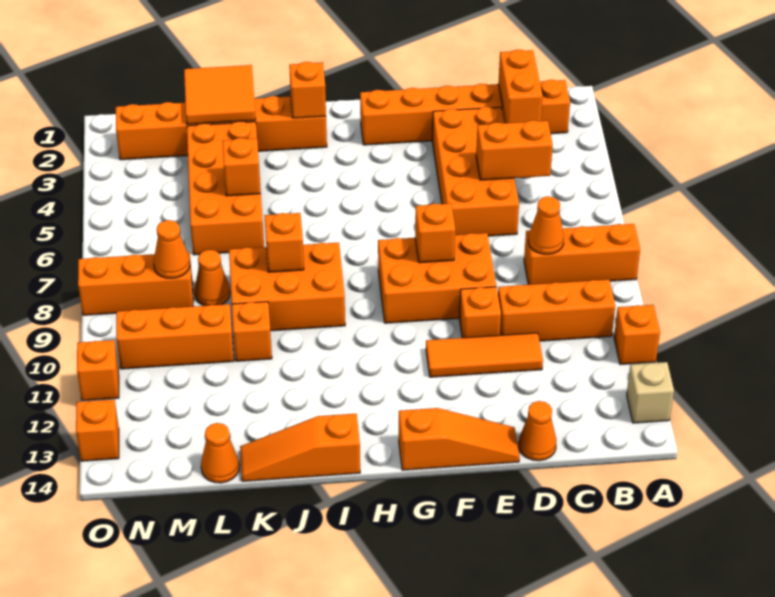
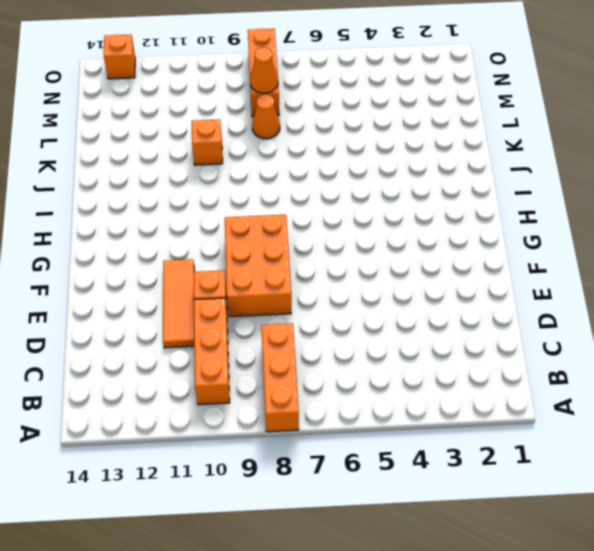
none -> orange brick A11 level 1
none -> tan brick A13 level 1
none -> orange brick B2:G2 level 1
none -> orange brick D3:E6 level 1

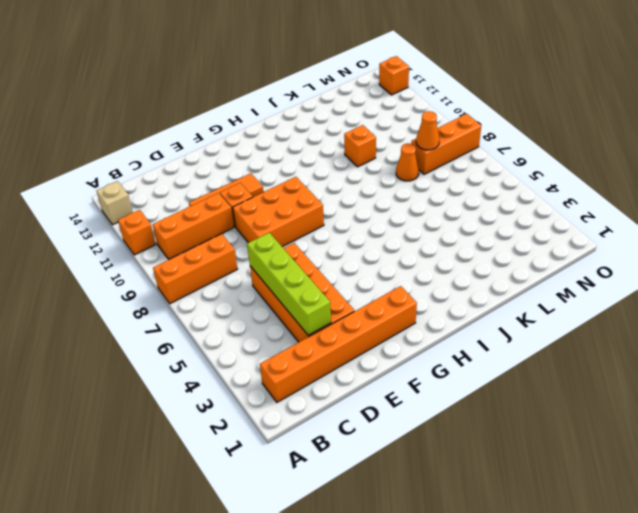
lime brick D3:D6 level 2 -> orange brick C5:D5 level 2
none -> orange cone D14 level 1
none -> orange slope E14:G14 level 1 top G
none -> orange brick I2:N2 level 1
none -> orange brick I8:K9 level 1

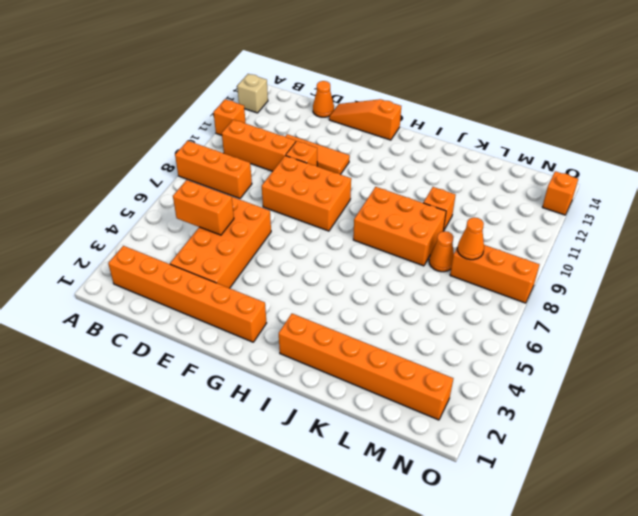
none -> orange slope I14:K14 level 1 top I
none -> orange brick K3:L6 level 1
none -> orange brick L10:N10 level 1
none -> orange cone L14 level 1

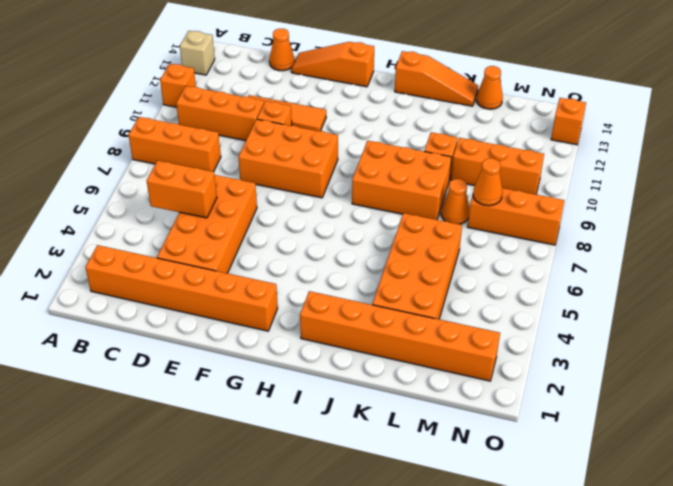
none -> orange brick O11 level 1
none -> orange brick C2:C3 level 2
none -> orange cone C8 level 2
none -> orange brick F8 level 2

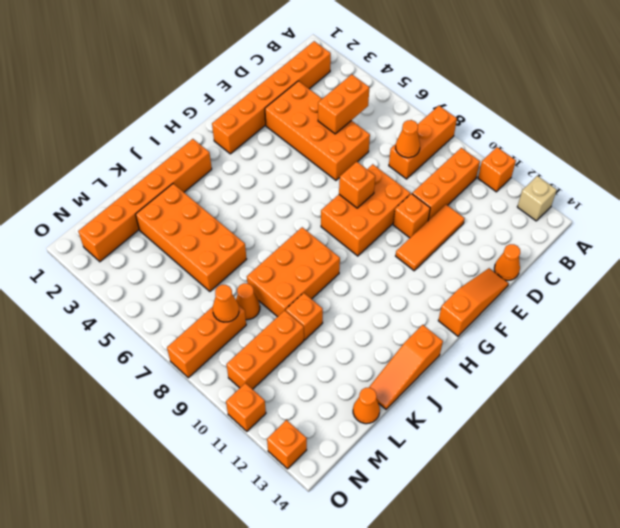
none -> orange brick C2:C3 level 2
none -> orange brick I2 level 2
none -> orange brick J8 level 2
none -> orange tile K1:L2 level 2

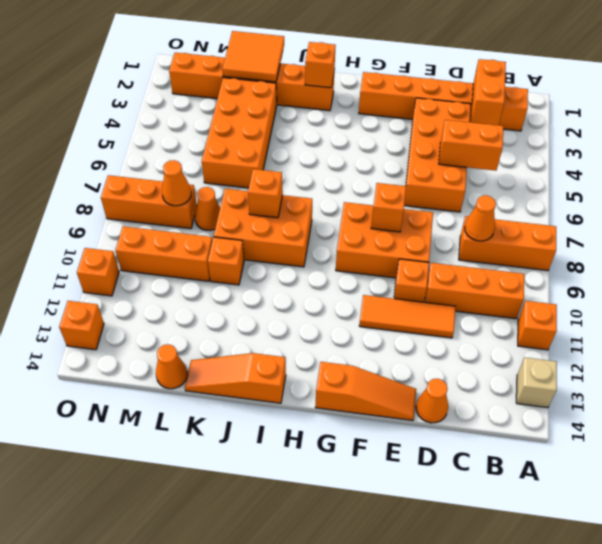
none -> orange brick K5 level 2

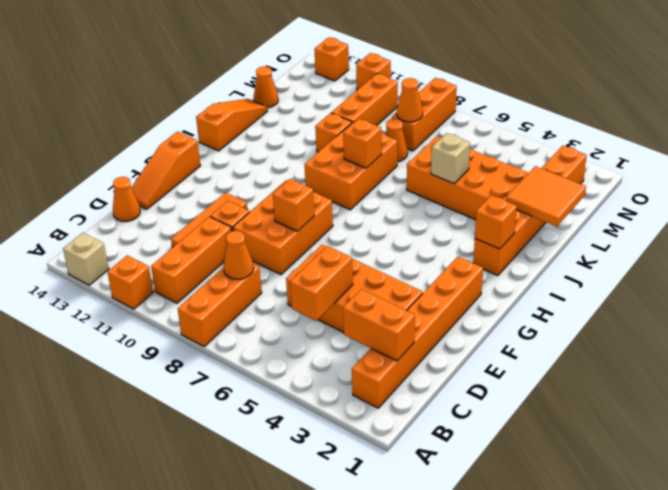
tan brick K5 level 2 -> orange brick K5 level 2

